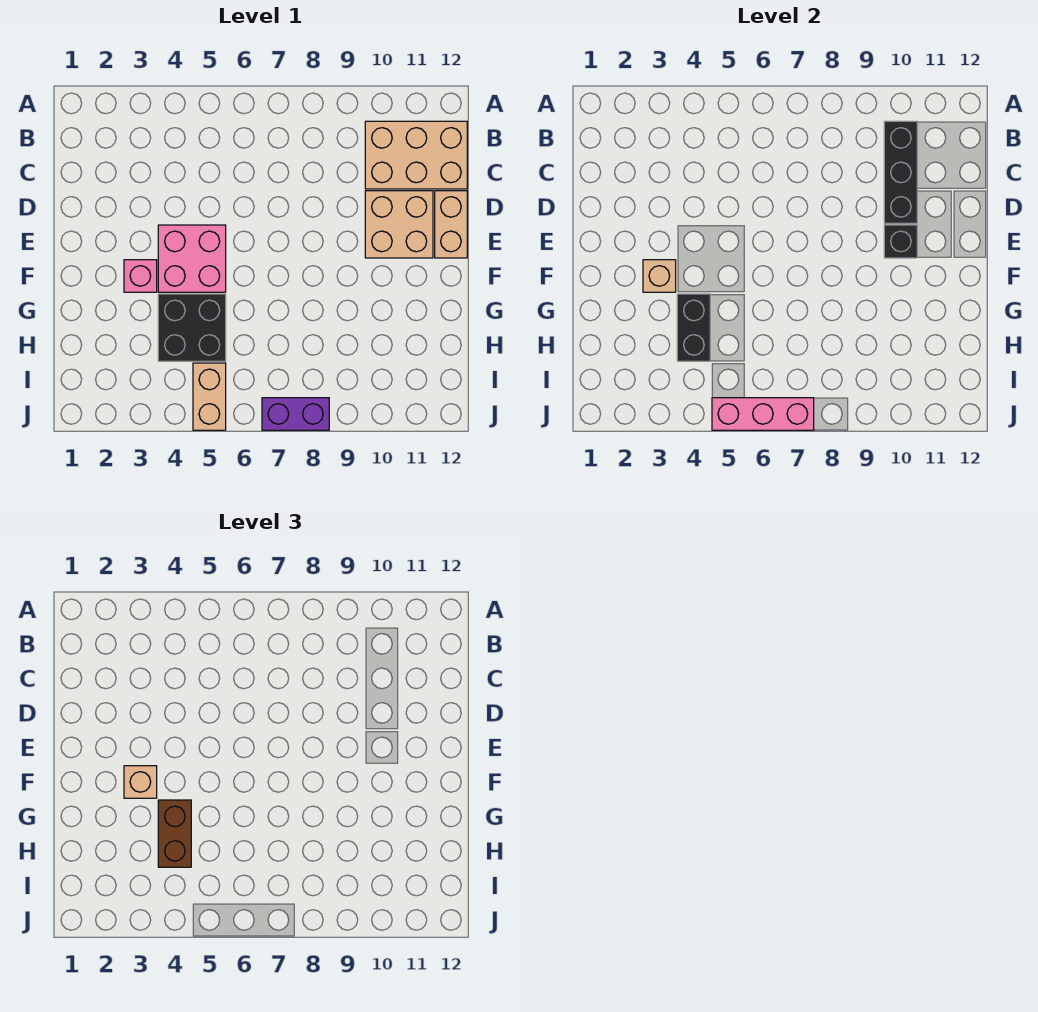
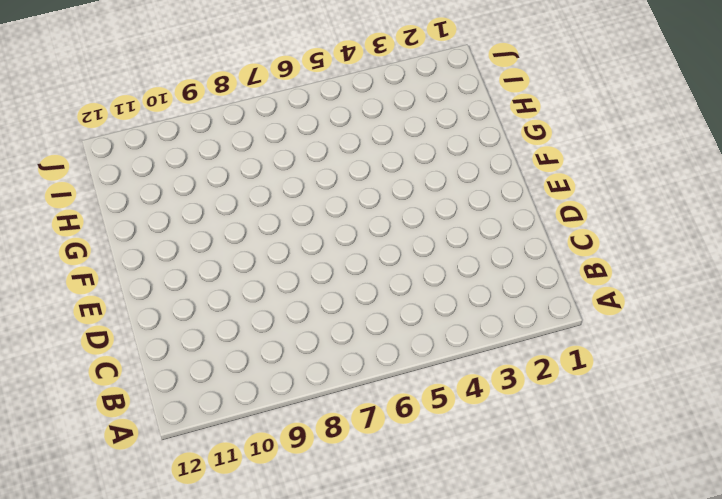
none -> tan brick B10:C12 level 1
none -> tan brick D10:E11 level 1
none -> tan brick D12:E12 level 1

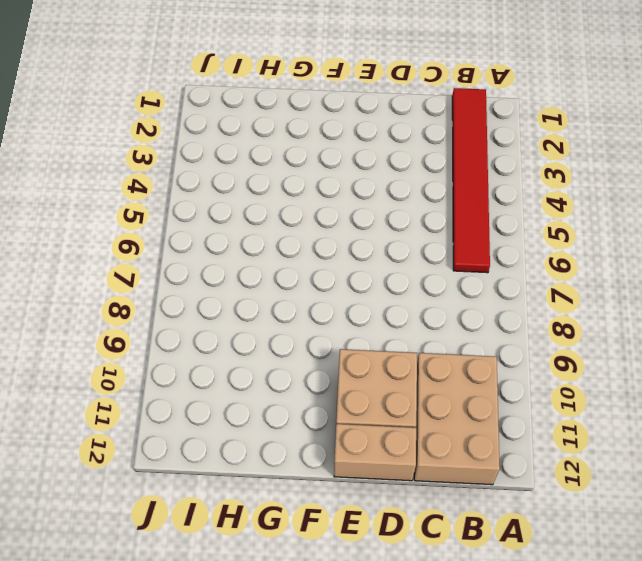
red tile B1:B6 level 1 -> none
none -> pink brick E4:F5 level 1
none -> pink brick F3 level 1
none -> black brick G4:H5 level 1

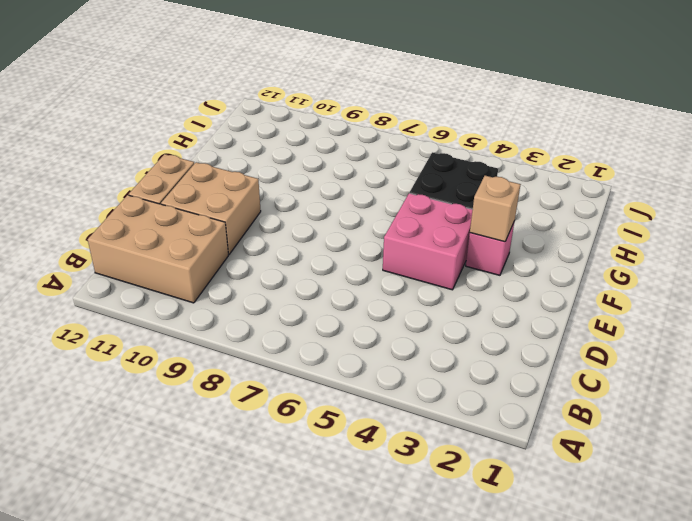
none -> tan brick I5:J5 level 1
none -> purple brick J7:J8 level 1
none -> black brick B10:D10 level 2

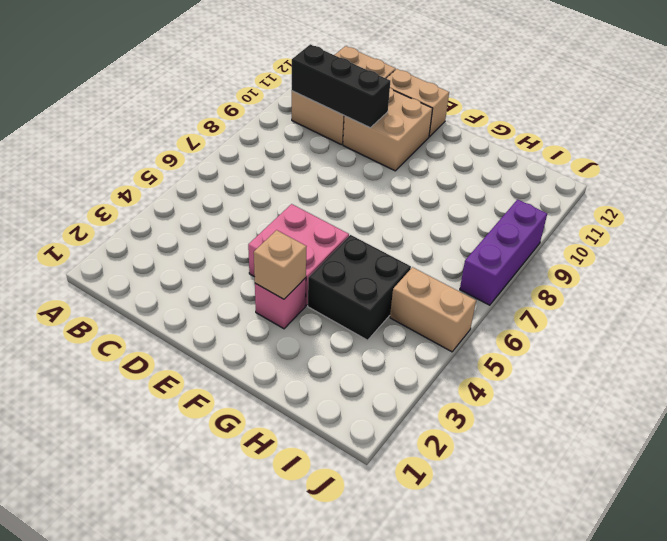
purple brick J7:J9 level 1 -> purple brick J7:J8 level 1
none -> black brick E10 level 2
none -> black brick G4:H4 level 2
none -> pink brick J5:J7 level 2

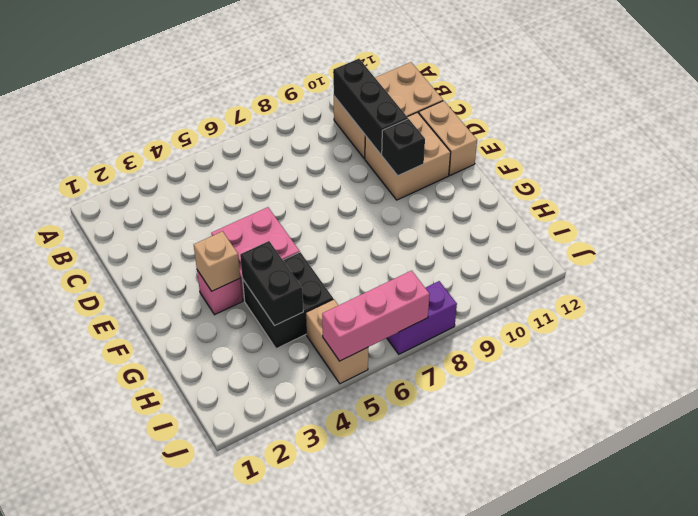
none -> tan brick F3 level 3
none -> brown brick G4:H4 level 3

